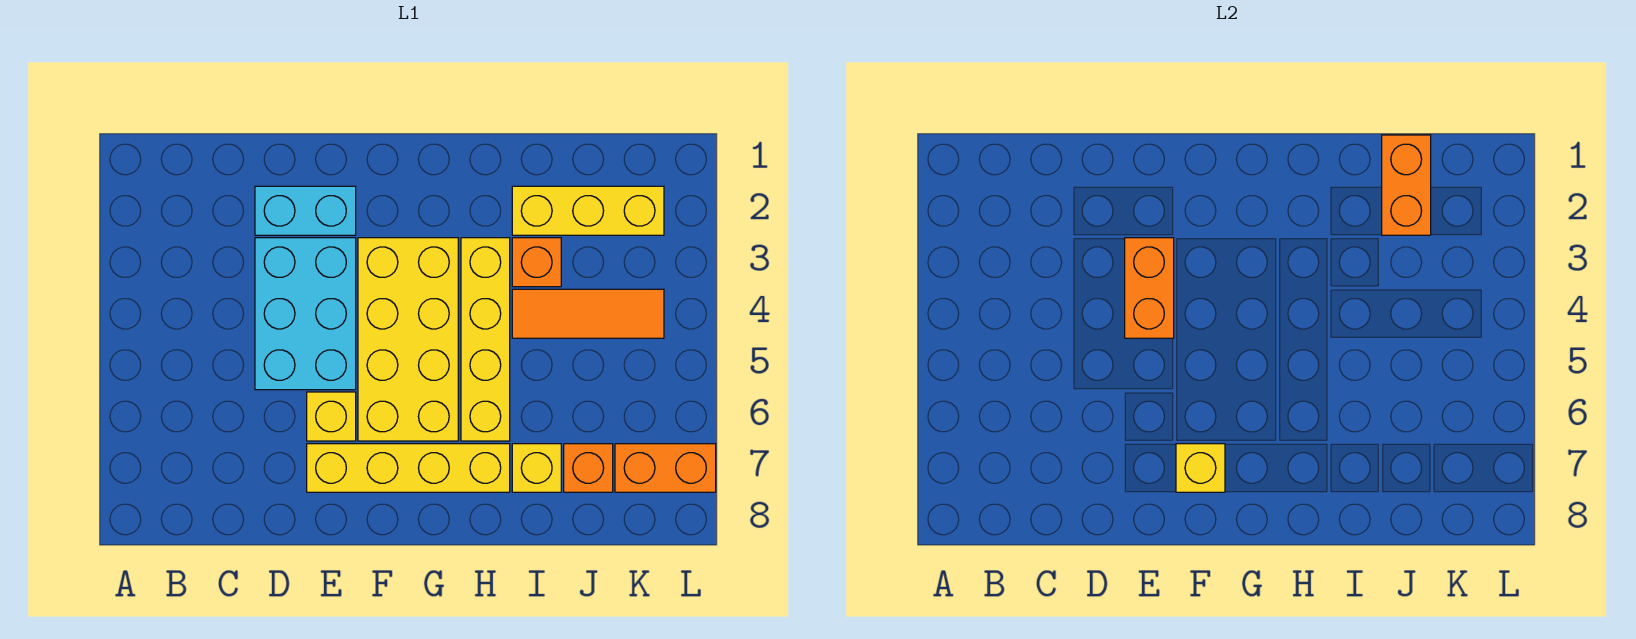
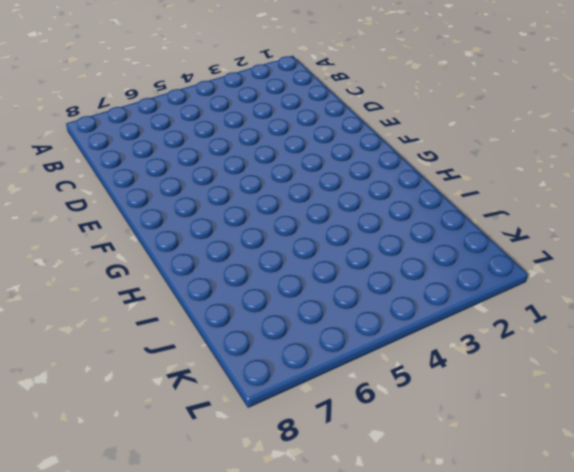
none -> cyan brick D2:E2 level 1
none -> cyan brick D3:E5 level 1
none -> yellow brick E6 level 1

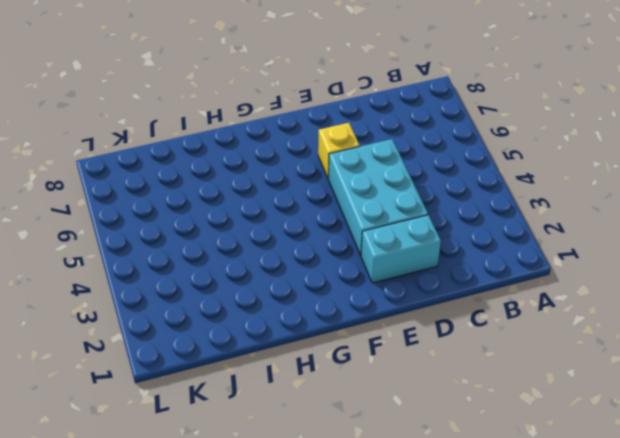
none -> yellow brick E7:H7 level 1
none -> yellow brick F3:G6 level 1
none -> yellow brick H3:H6 level 1

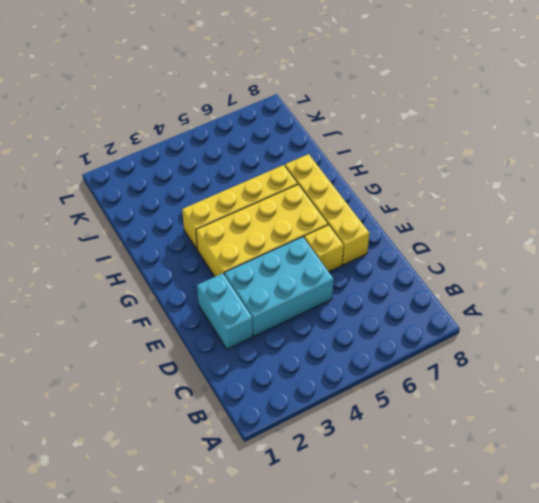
none -> yellow brick I2:K2 level 1
none -> orange brick I3 level 1
none -> orange tile I4:K4 level 1

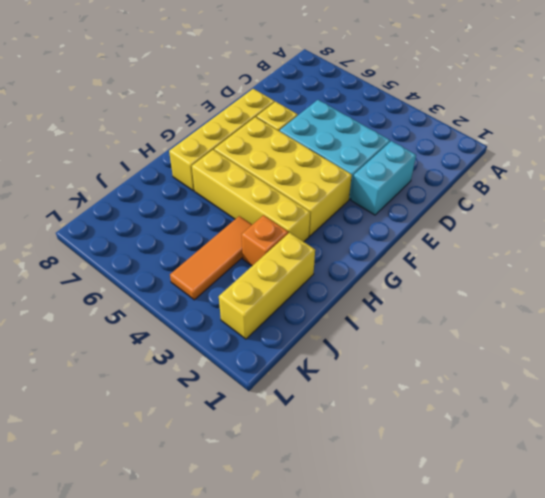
none -> yellow brick I7 level 1
none -> orange brick J7 level 1
none -> orange brick K7:L7 level 1

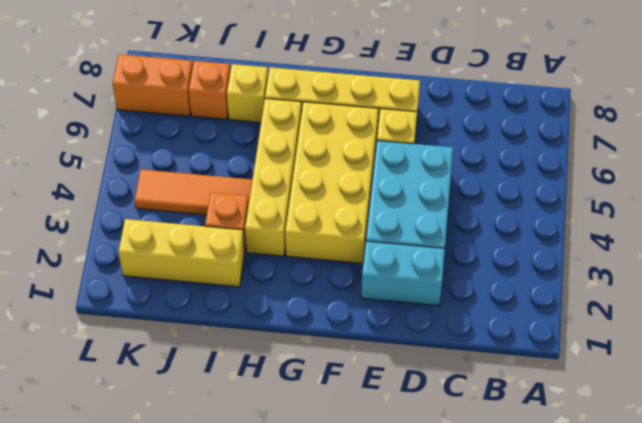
none -> orange brick E3:E4 level 2
none -> yellow brick F7 level 2
none -> orange brick J1:J2 level 2

